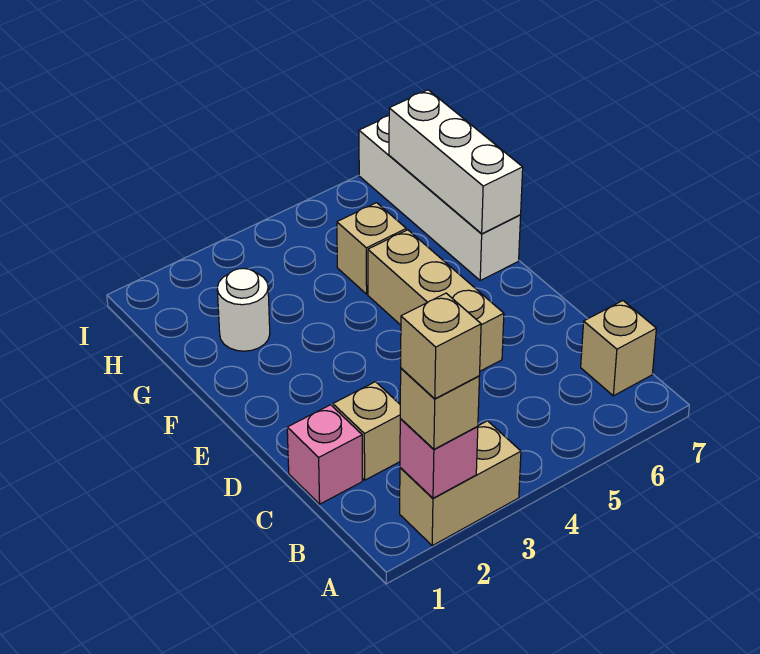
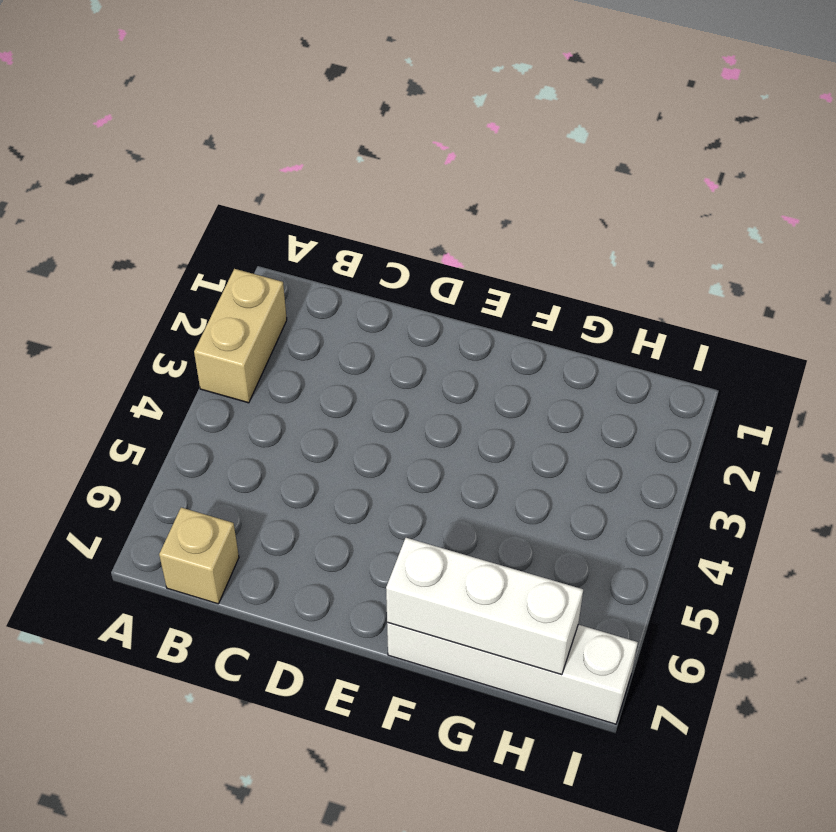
none -> pink brick C1 level 1
none -> tan brick C2 level 1
none -> tan brick D5:F5 level 1

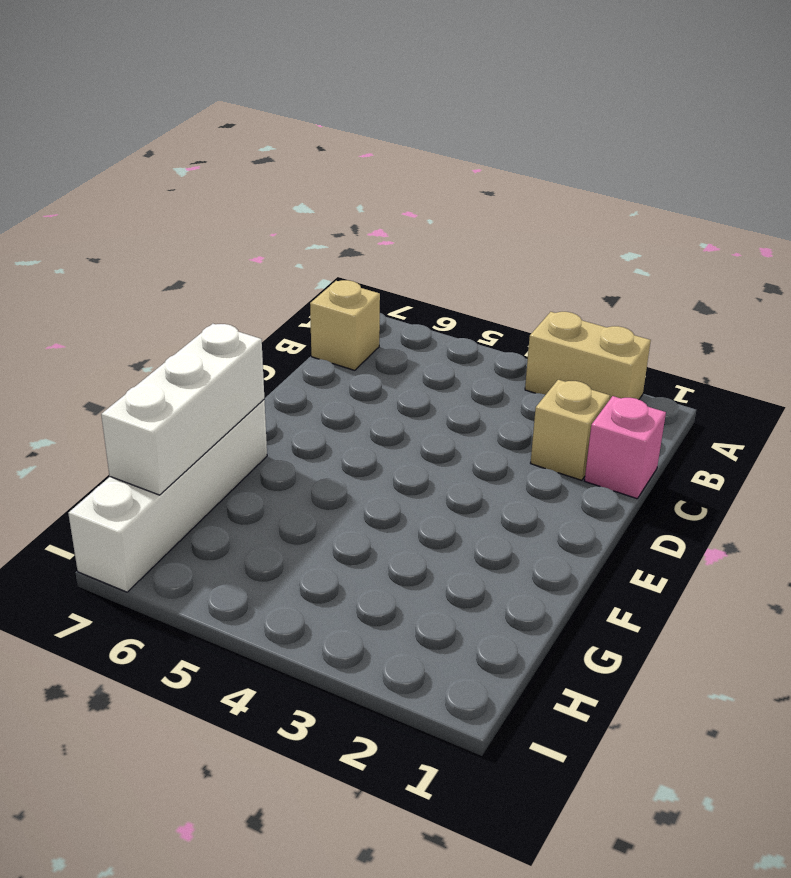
none -> tan brick D5:F5 level 1
none -> white round brick G2 level 1
none -> tan brick G5 level 1

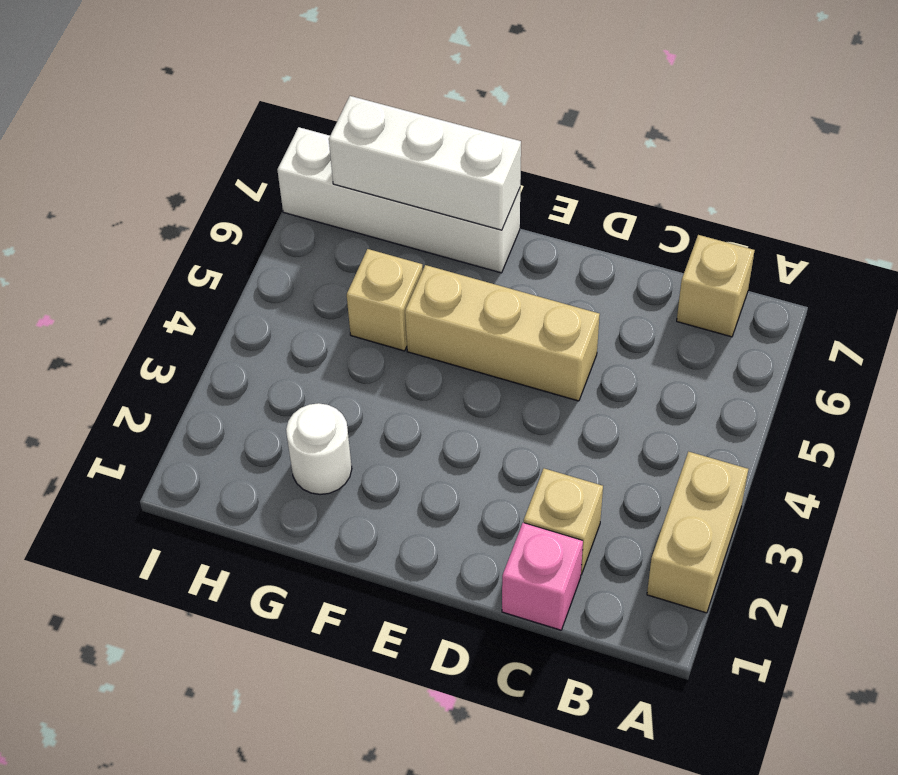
none -> pink brick A2 level 2
none -> tan brick A2 level 3
none -> tan brick A2 level 4

